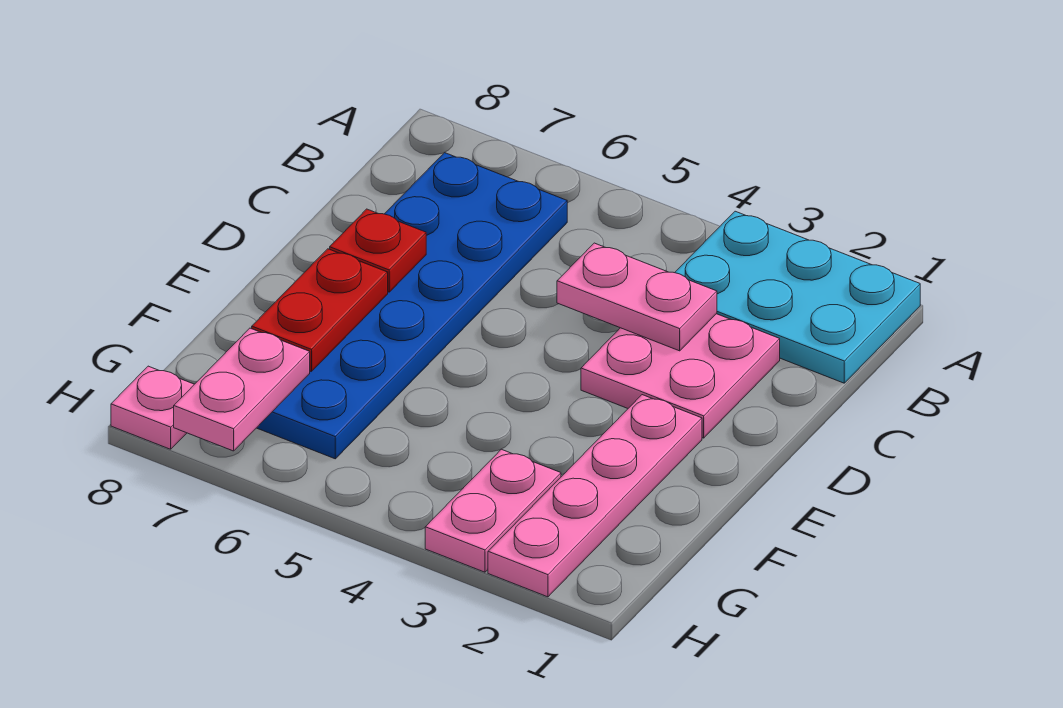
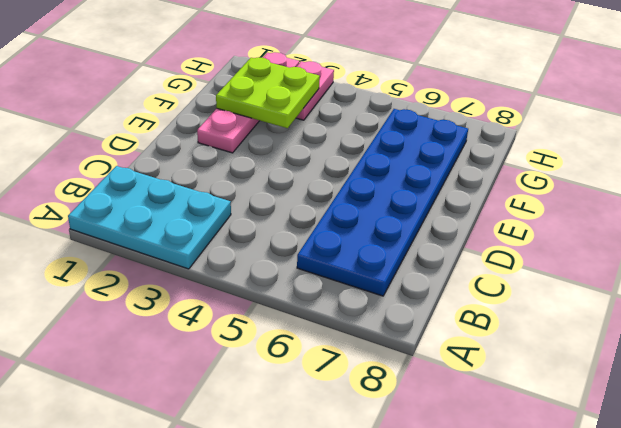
lime plate F2:G3 level 2 -> none
none -> pink plate C2:D3 level 1
none -> pink plate H8 level 1

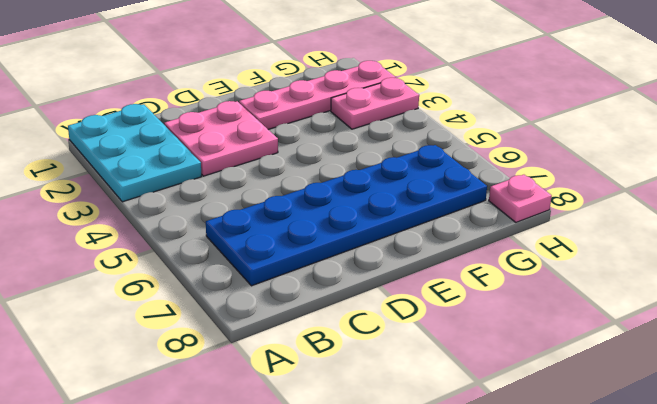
none -> pink plate C3:C4 level 2
none -> red plate D7 level 2

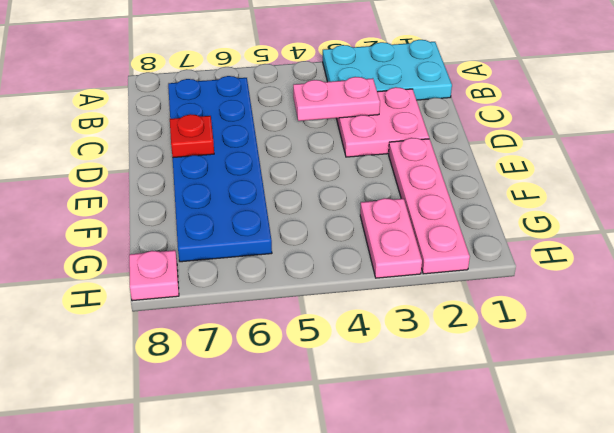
none -> red plate E7:F7 level 2
none -> pink plate G7:H7 level 2

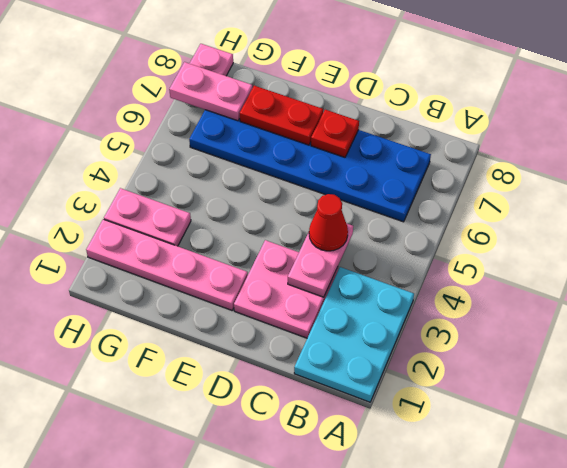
red cone C4 level 3 -> none

